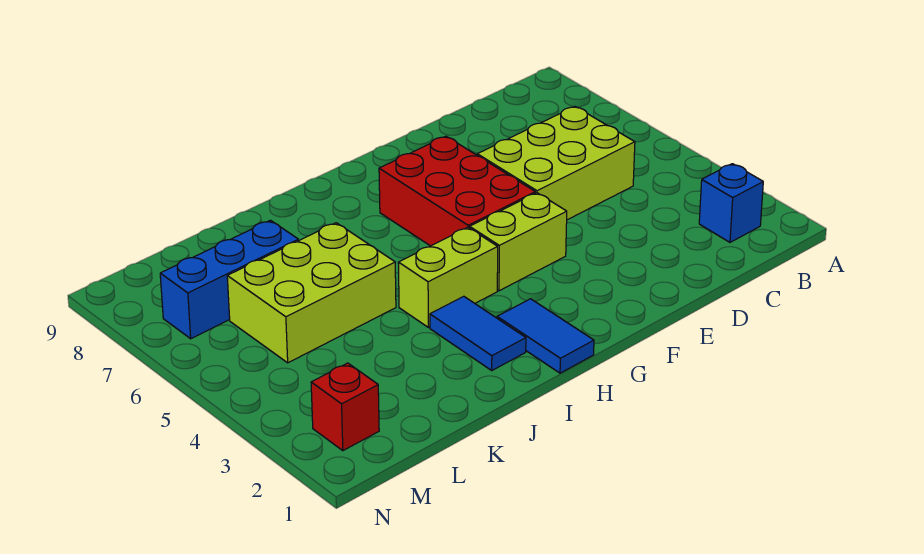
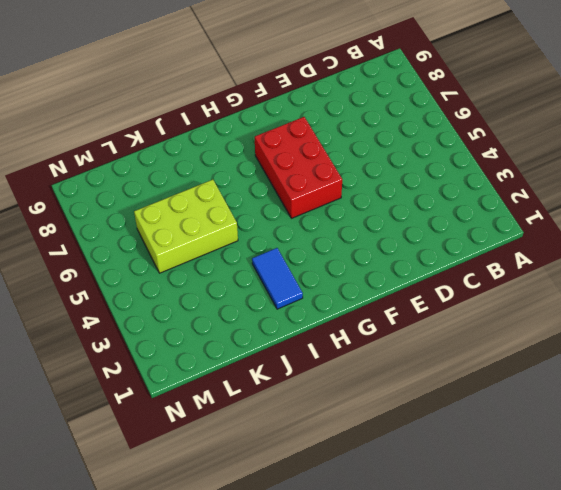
none -> blue brick B2 level 1
none -> lime brick C5:E6 level 1

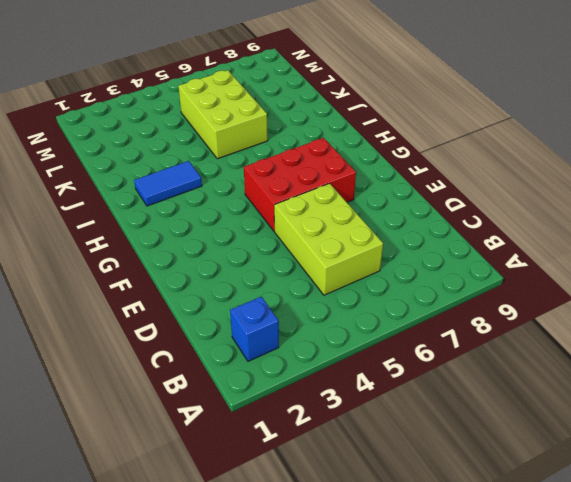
none -> lime brick F4:G4 level 1
none -> blue tile H1:H2 level 1

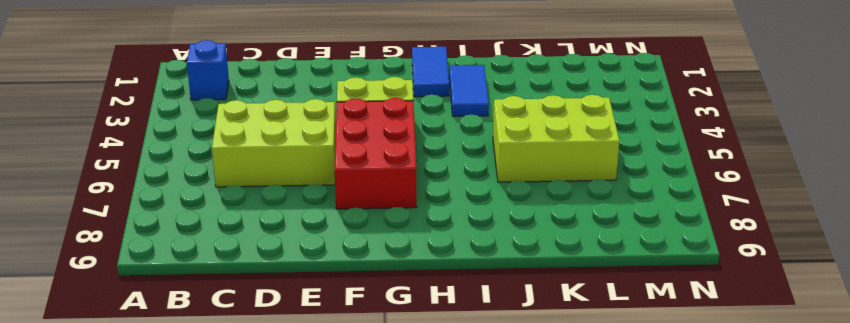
none -> lime brick H4:I4 level 1
none -> blue brick K7:M7 level 1

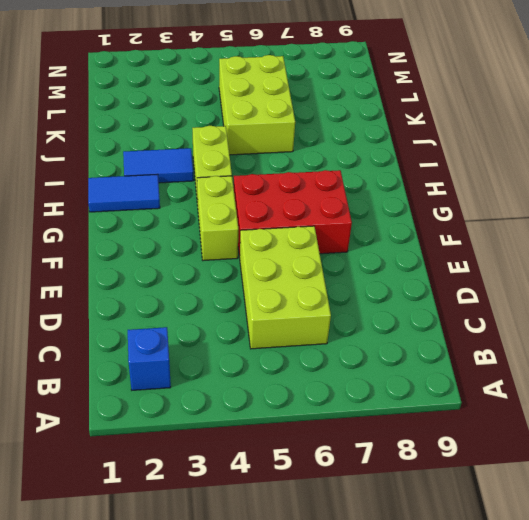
none -> blue brick K7:M7 level 1
none -> red brick M2 level 1

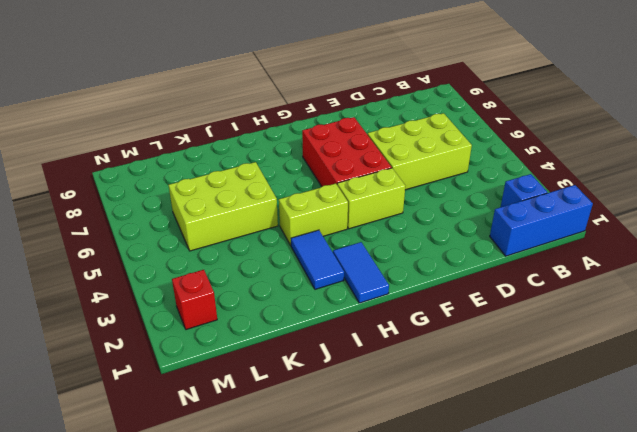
blue brick A1:C1 level 1 -> blue brick K7:M7 level 1

